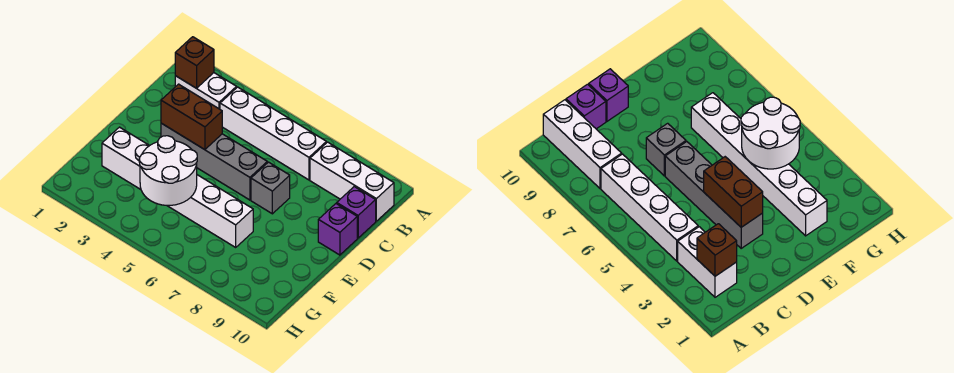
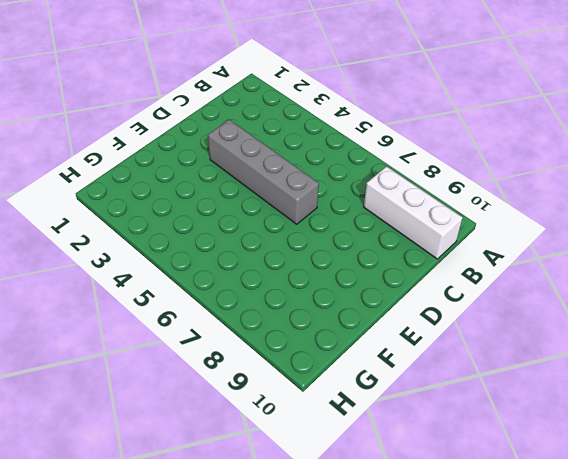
none -> white brick B2:B3 level 1
none -> white brick B4:B7 level 1

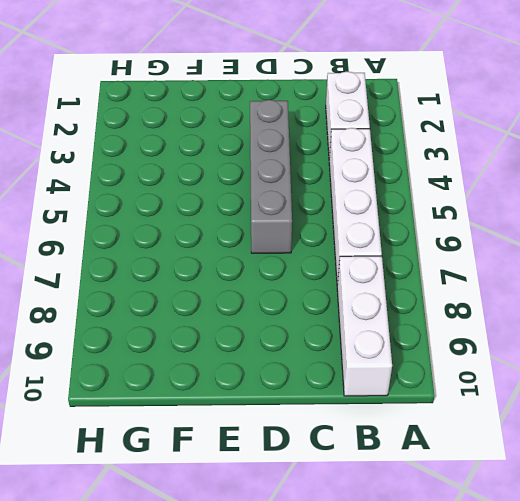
none -> purple brick C10 level 1
none -> grey brick D7 level 1

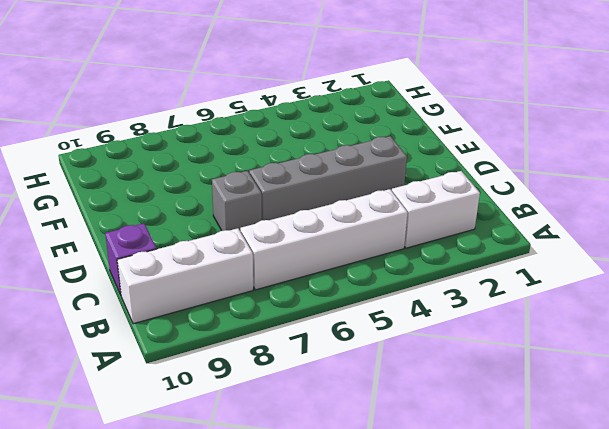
none -> purple brick D10 level 1
none -> white brick F2:F7 level 1

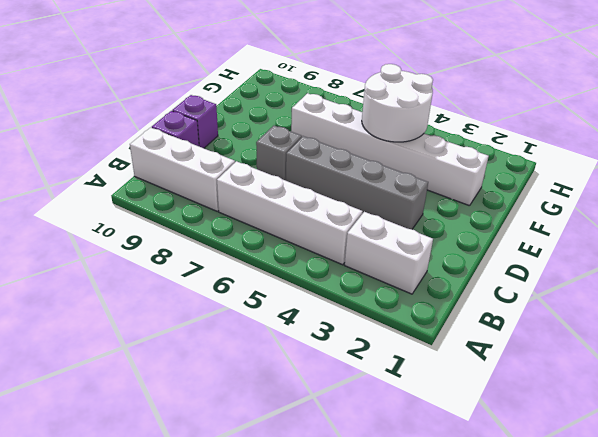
none -> brown brick B2 level 2
none -> brown brick D3:D4 level 2

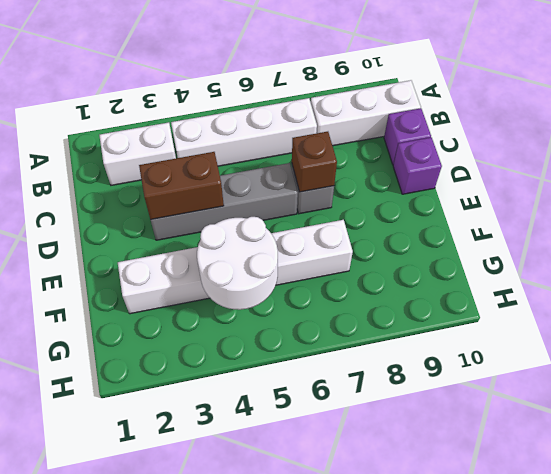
brown brick D7 level 2 -> brown brick B2 level 2

